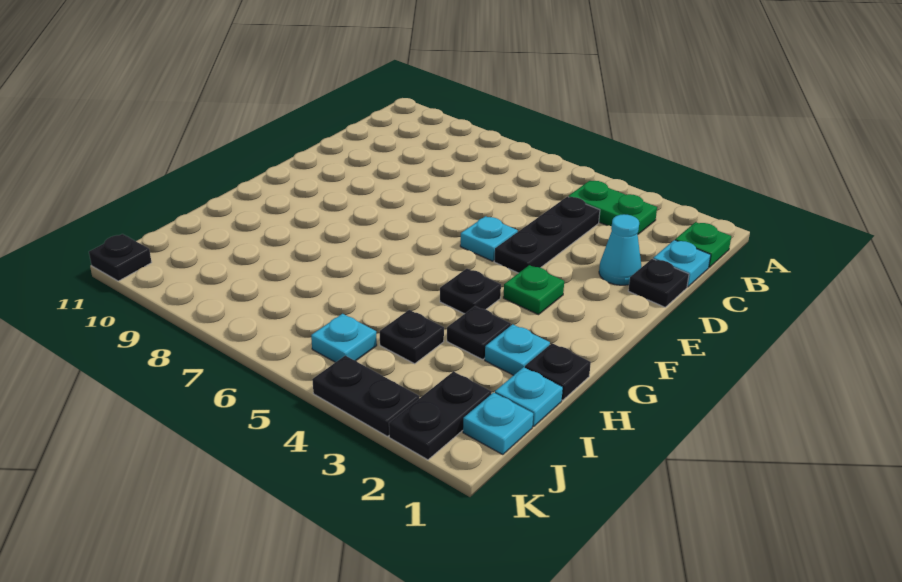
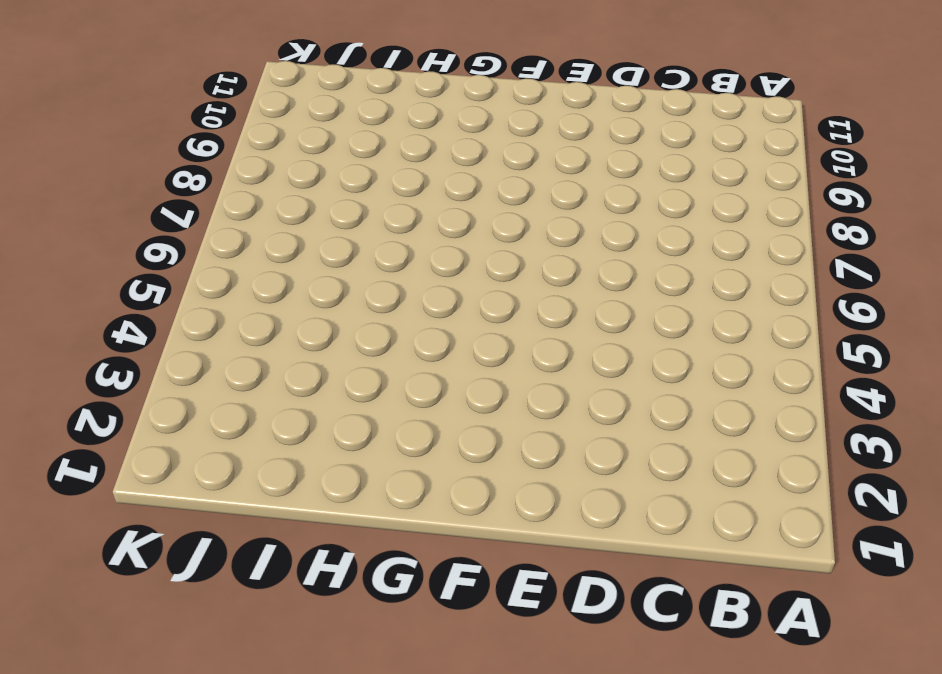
none -> green plate B1 level 1
none -> green plate B3:B4 level 1
none -> cyan plate C1 level 1

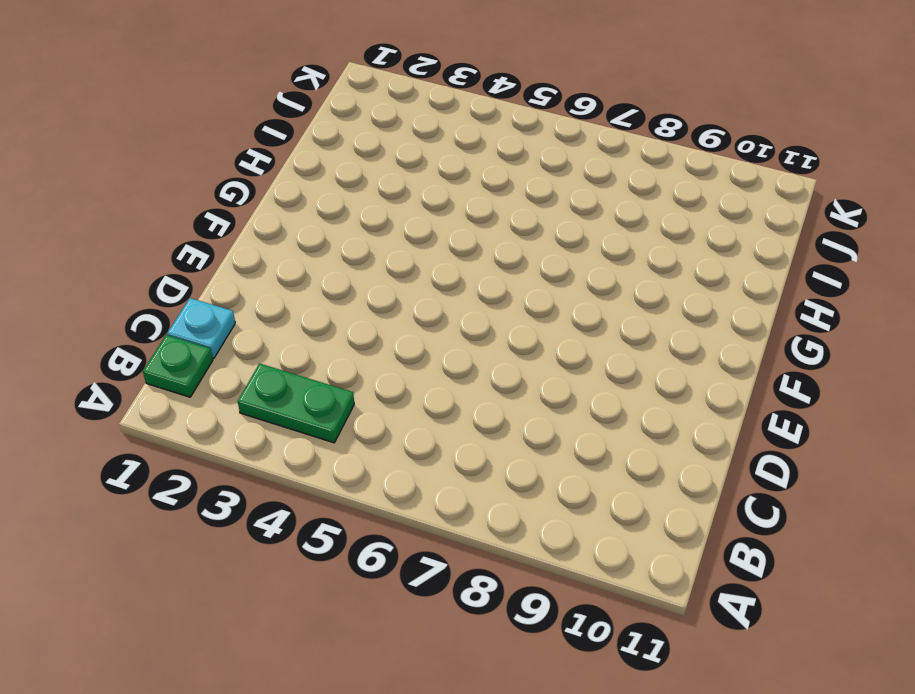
none -> black plate C4:E4 level 1
none -> black plate D1 level 1
none -> cyan cone D2 level 1

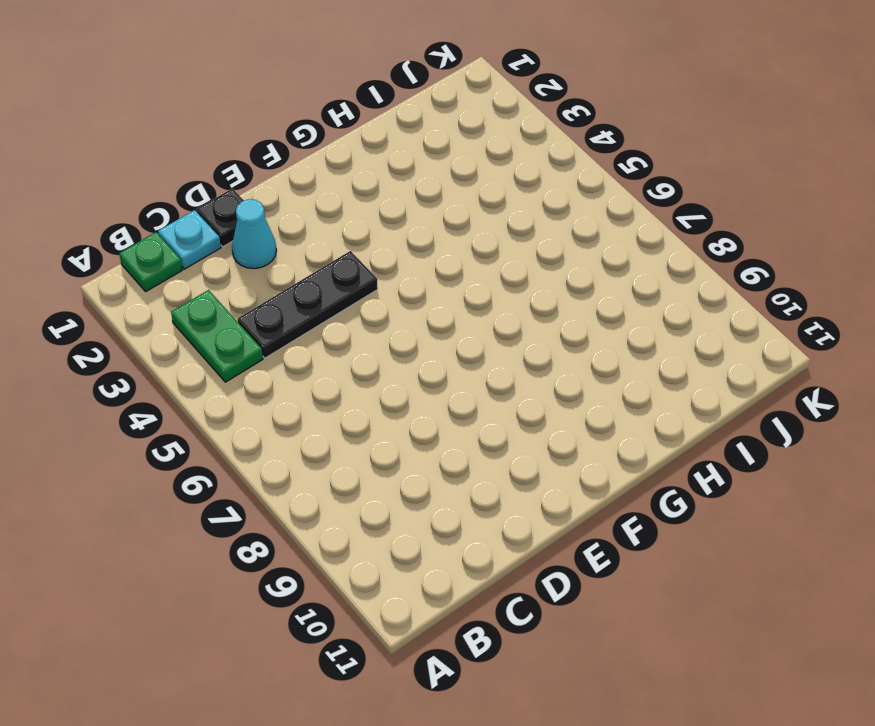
none -> cyan plate E5 level 1
none -> green plate F3 level 1
none -> black plate G4 level 1

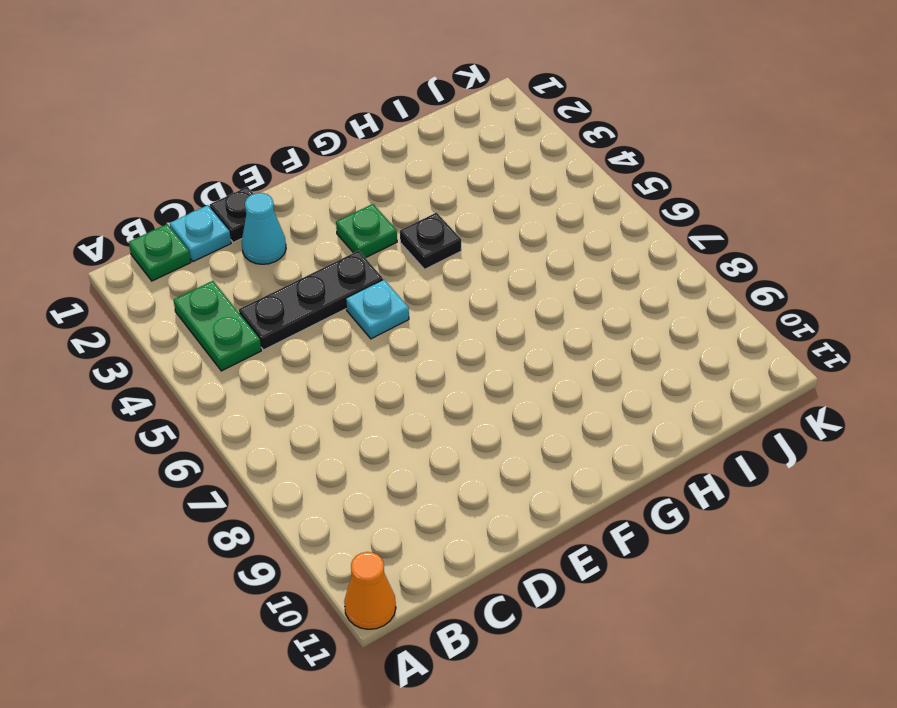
orange cone A11 level 1 -> none
none -> black plate H1 level 1
none -> cyan plate H2 level 1
none -> black plate H3 level 1

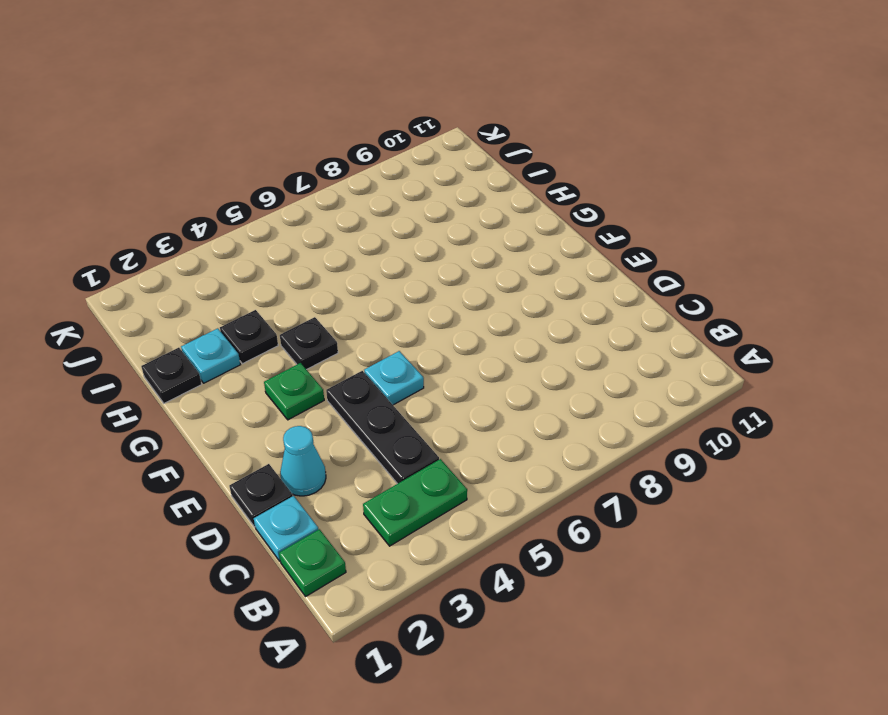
none -> cyan plate I1 level 1
none -> black plate I4 level 1
none -> cyan plate J1 level 1

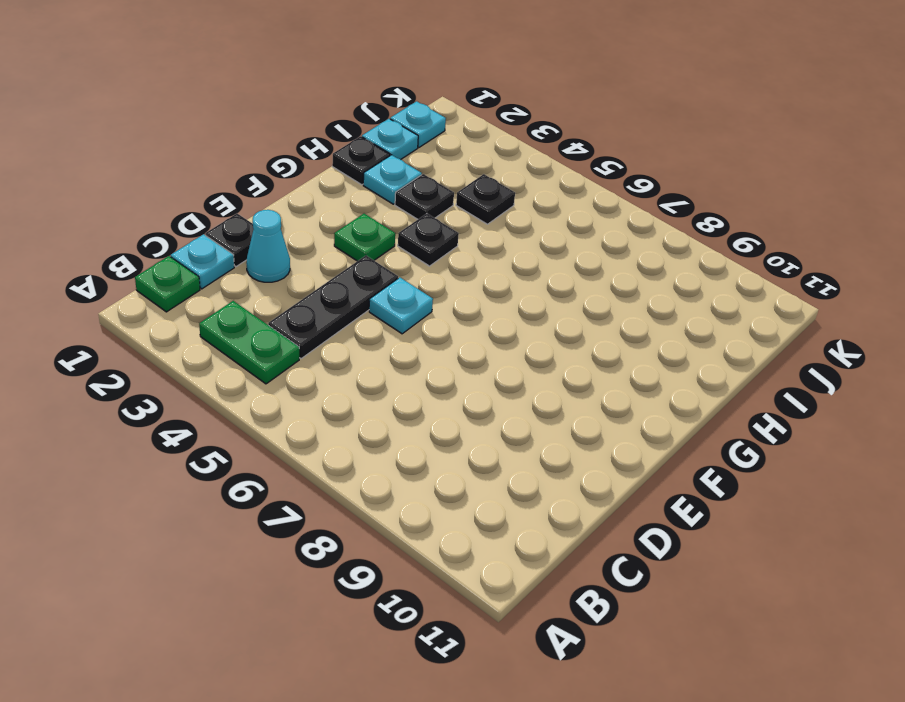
none -> black plate J2:K2 level 1
none -> cyan plate J5 level 1
none -> black plate K3:K4 level 1

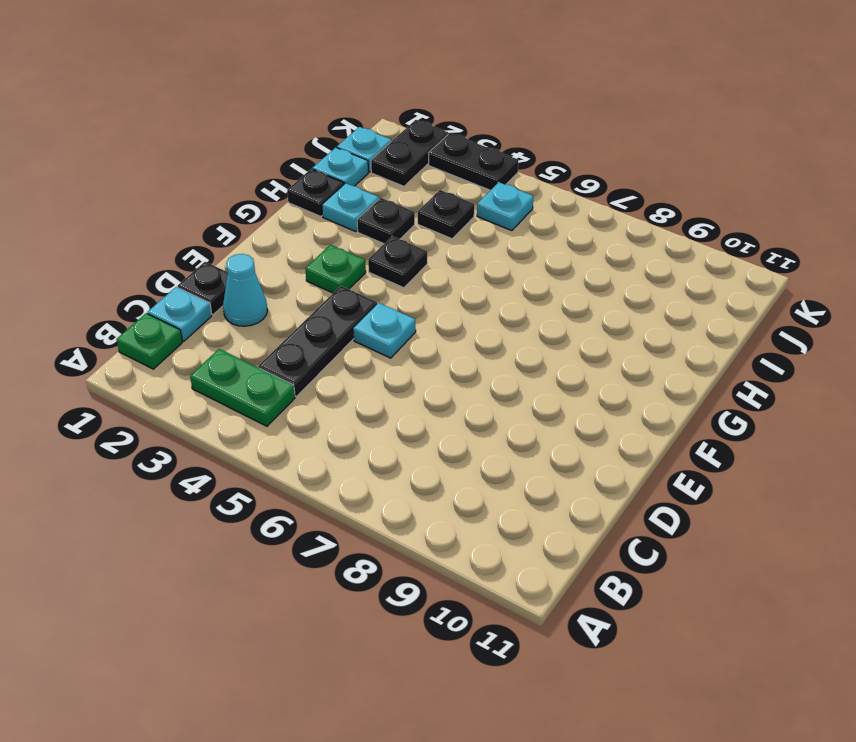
none -> black plate K11 level 1

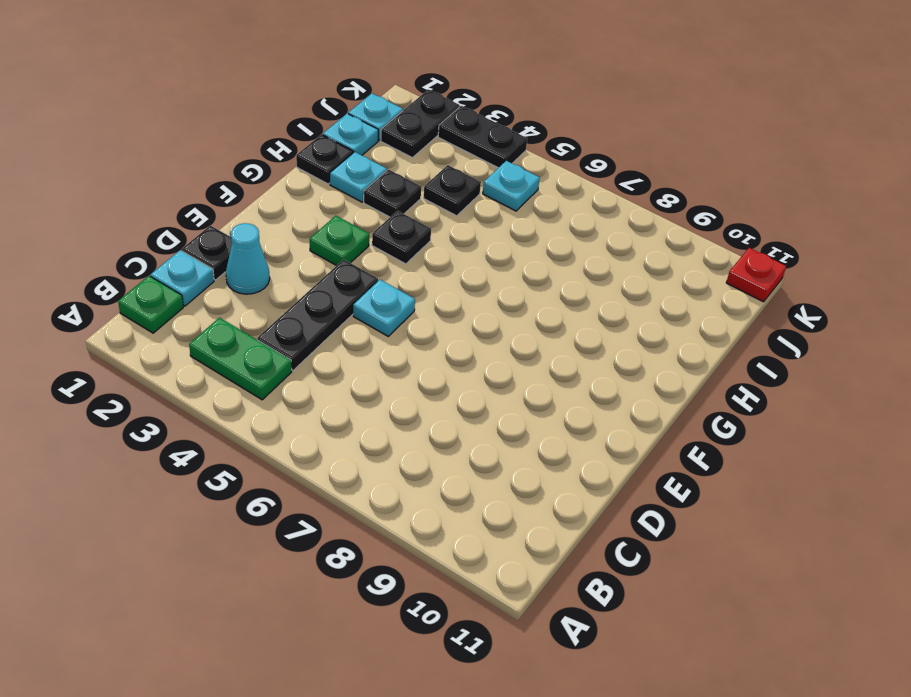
red plate K11 level 1 -> black plate K11 level 1

